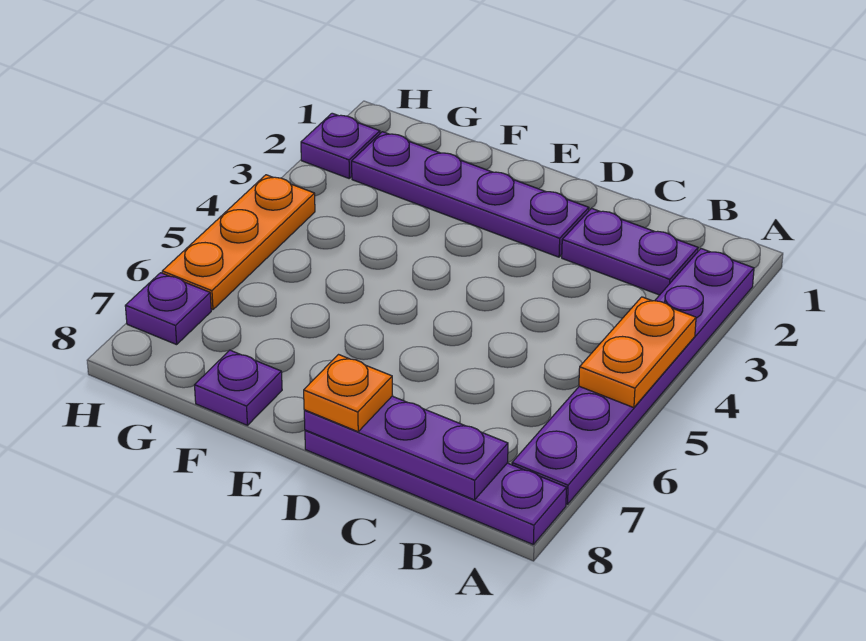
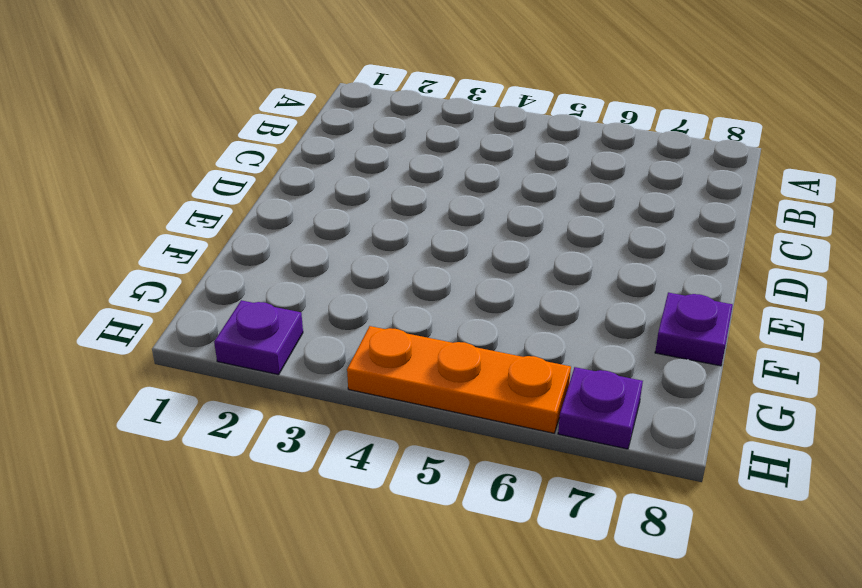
none -> purple plate A2:A7 level 1
none -> purple plate A8:D8 level 1

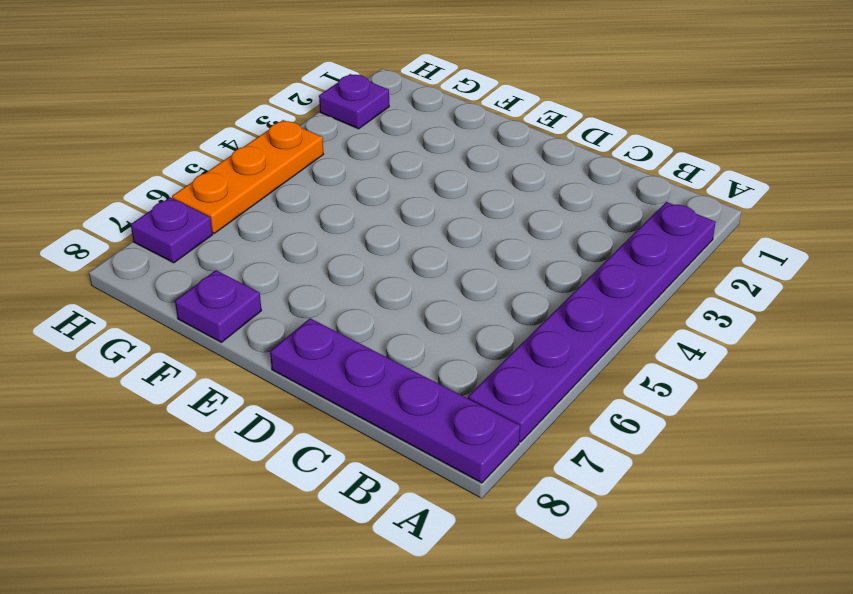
none -> purple plate B2:C2 level 1
none -> purple plate D2:G2 level 1

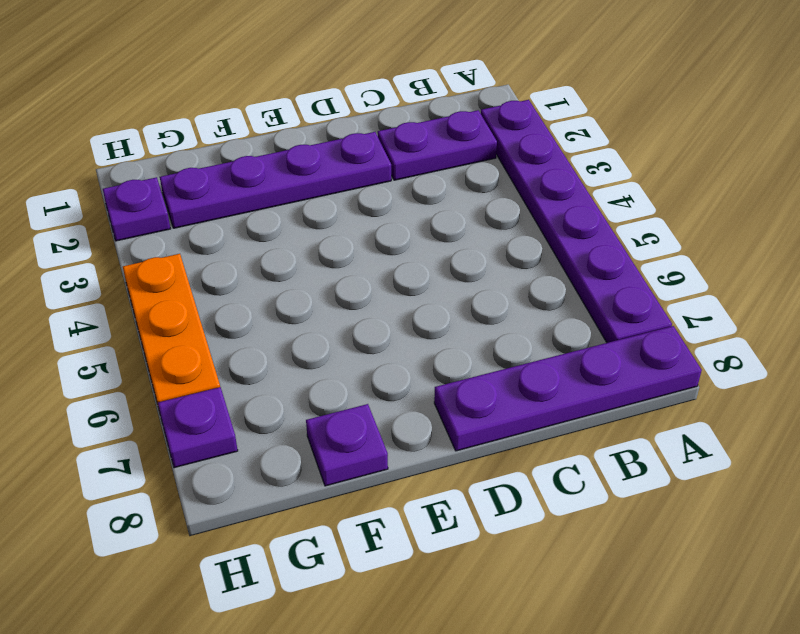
none -> orange plate A4:A5 level 2
none -> purple plate B8:D8 level 2

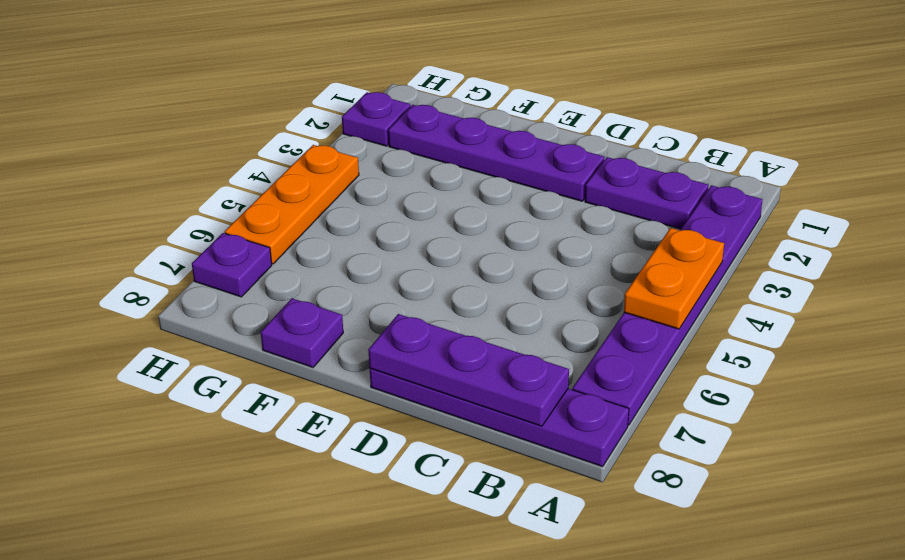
none -> orange plate D8 level 3

